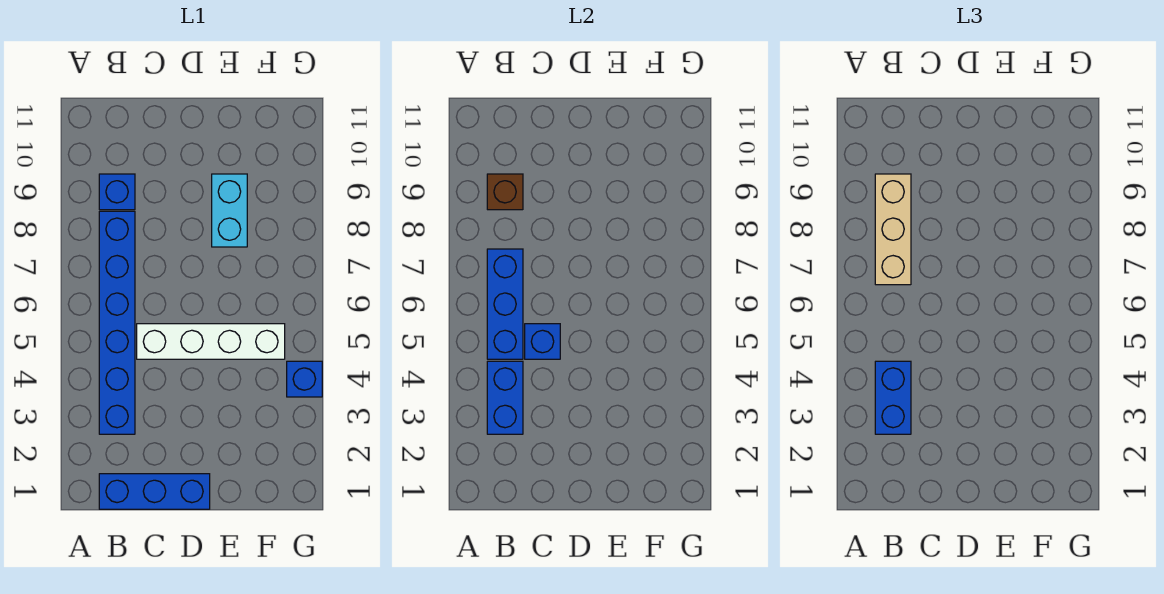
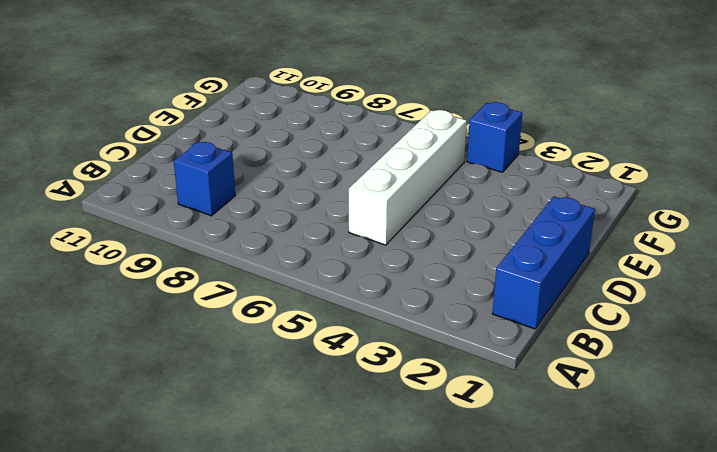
none -> blue brick B3:B8 level 1
none -> cyan brick E8:E9 level 1
none -> blue brick B3:B4 level 2

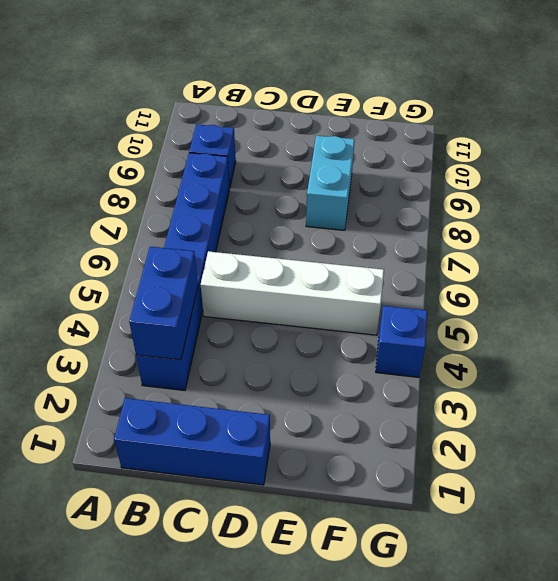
none -> blue brick B5:B7 level 2
none -> brown brick B9 level 2
none -> blue brick C5 level 2

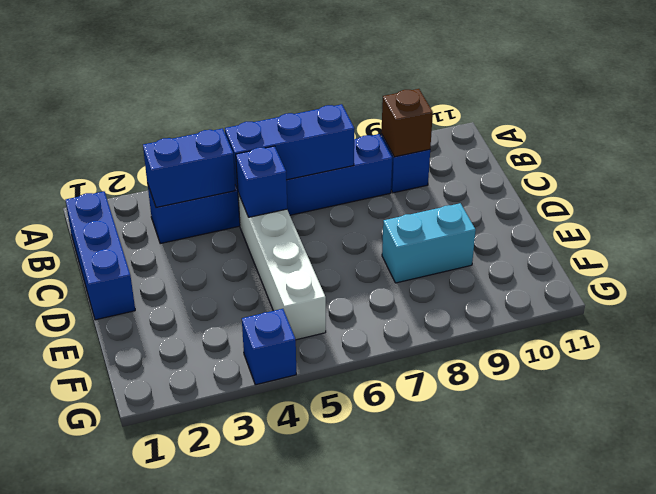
none -> blue brick B3:B4 level 3
none -> tan brick B7:B9 level 3

